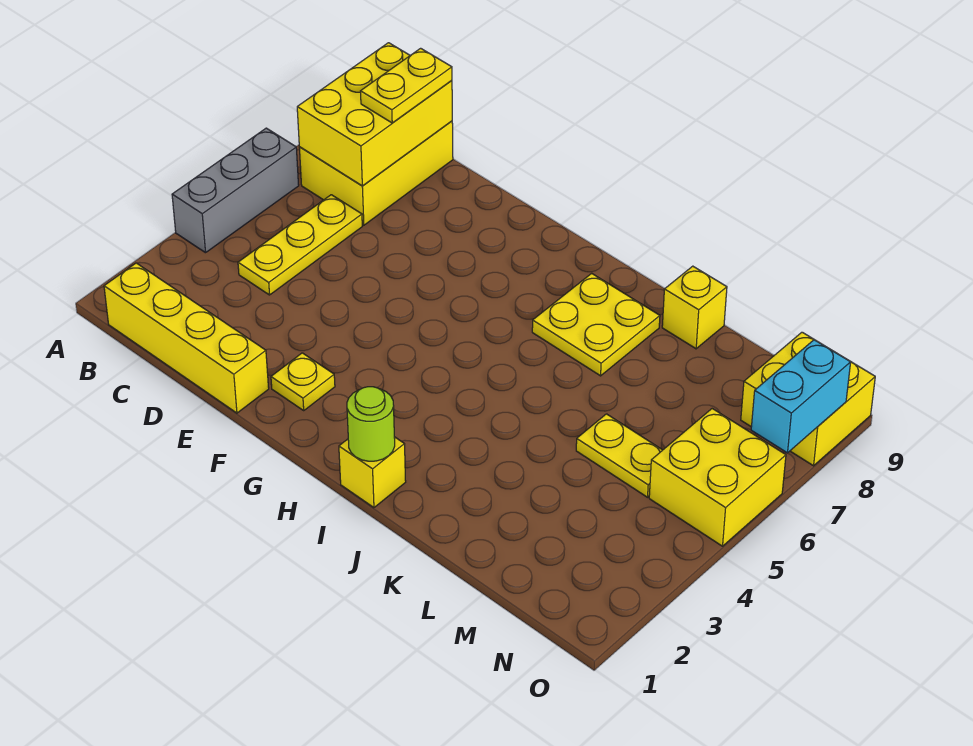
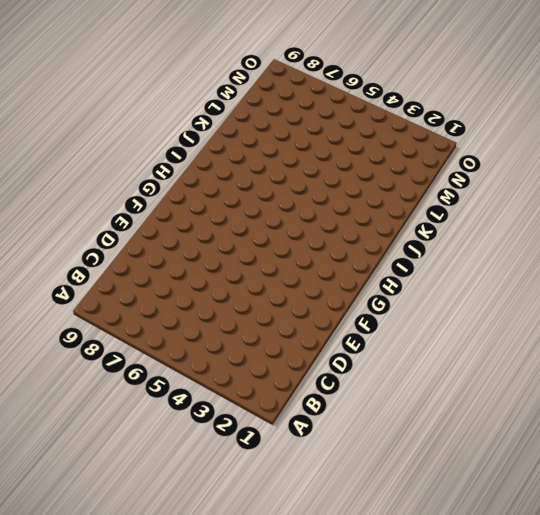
none -> grey brick A4:A6 level 1
none -> yellow brick B1:E1 level 1
none -> yellow brick B7:C9 level 1

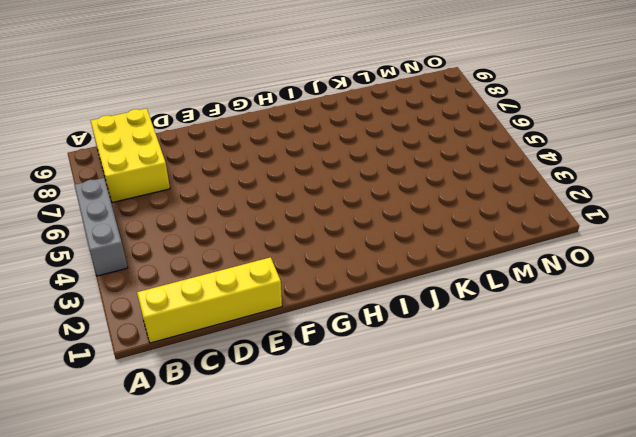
none -> yellow plate C4:C6 level 1
none -> yellow plate F2 level 1
none -> yellow brick I1 level 1

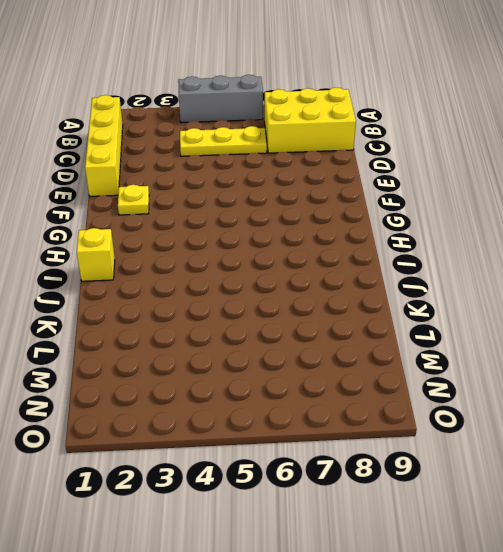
none -> yellow plate I7:J8 level 1
none -> yellow brick K9 level 1
none -> yellow plate L5:M5 level 1

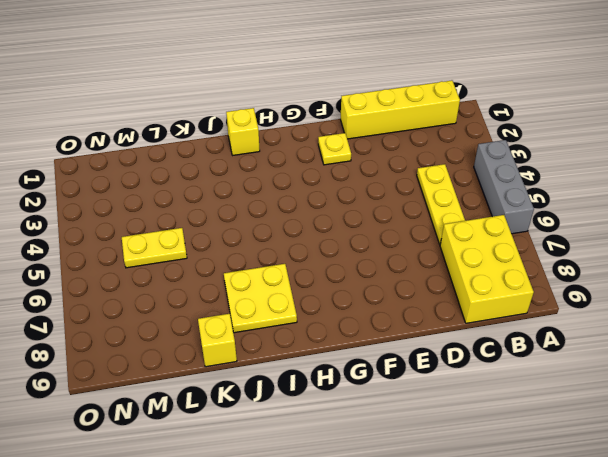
none -> yellow brick N5:O6 level 1
none -> yellow brick N8:O9 level 1
none -> yellow brick B7:C9 level 2

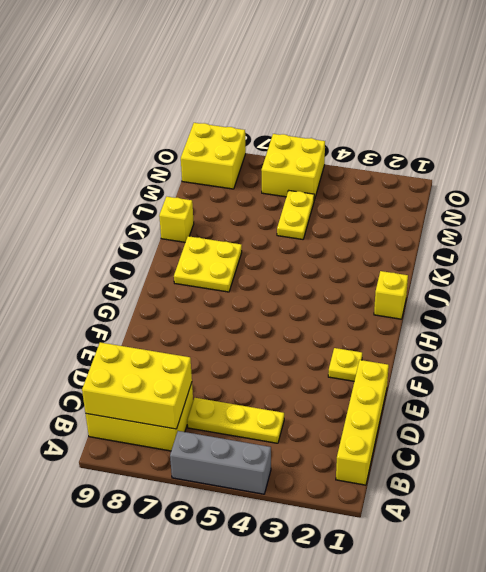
none -> lime round brick I1 level 2
none -> cyan brick O7:O8 level 2
none -> yellow plate C8:C9 level 3

